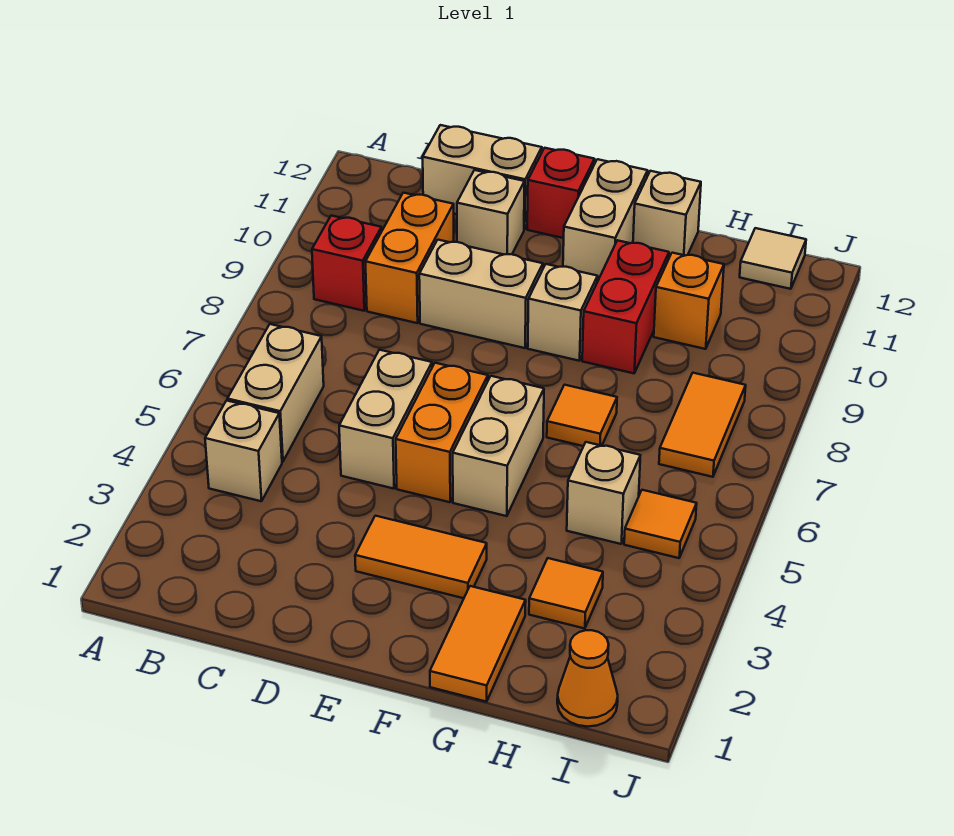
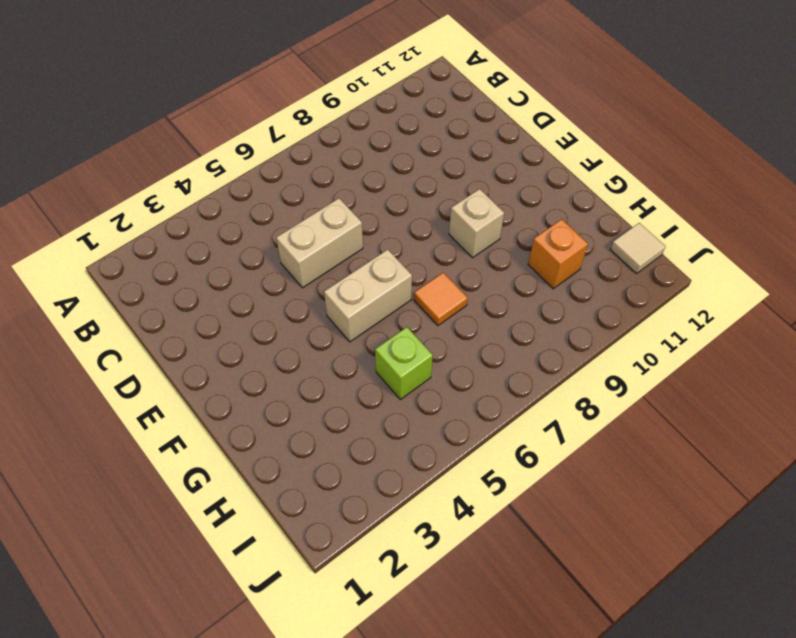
lime brick H5 level 1 -> tan brick H5 level 1
none -> tan brick B4 level 1
none -> tan brick B5:B6 level 1
none -> red brick B9 level 1

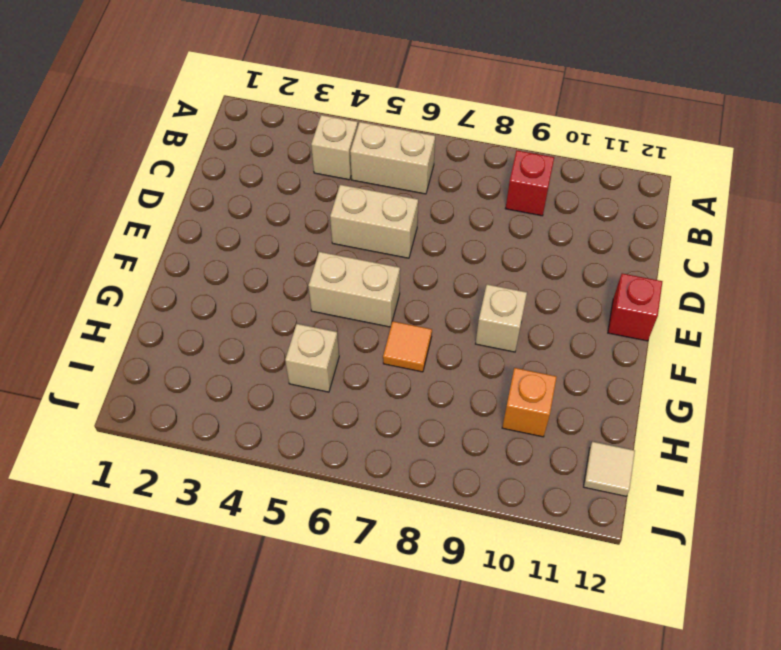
none -> orange brick C9:C10 level 1
none -> tan brick C12:D12 level 1
none -> tan brick D9:E9 level 1

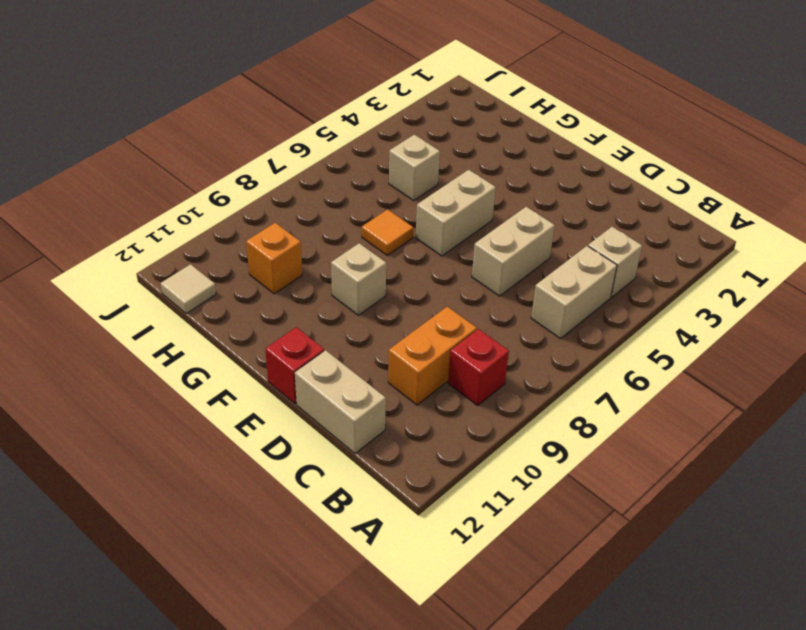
none -> tan brick D9:E9 level 1
none -> tan brick D11 level 1
none -> orange tile E3:F3 level 1

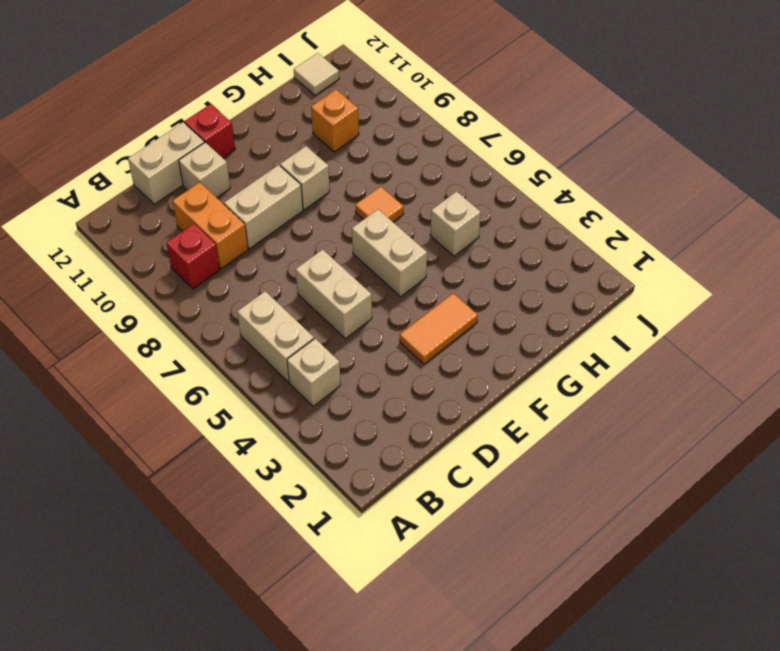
none -> orange brick E5:E6 level 1
none -> tan brick F11:F12 level 1
none -> orange tile G1:G2 level 1

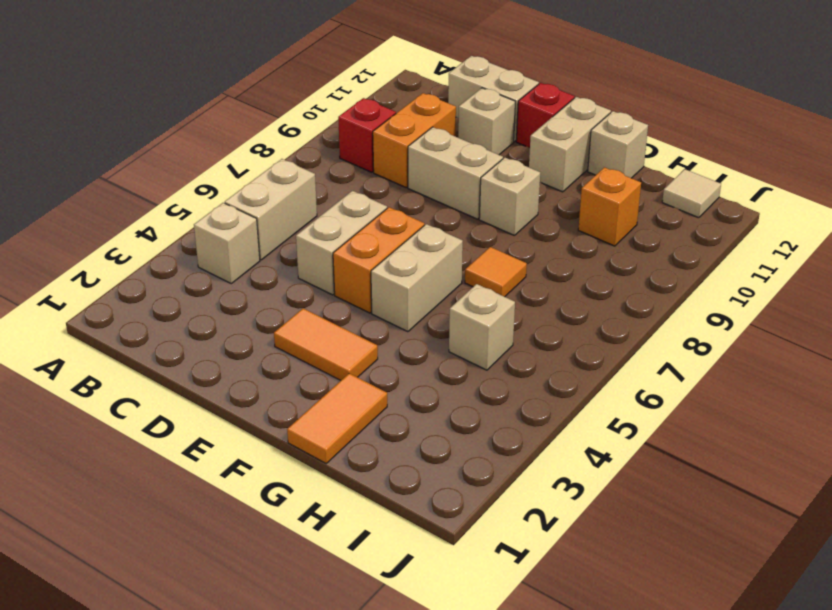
none -> red brick G9:G10 level 1
none -> orange tile H3 level 1
none -> orange cone I1 level 1

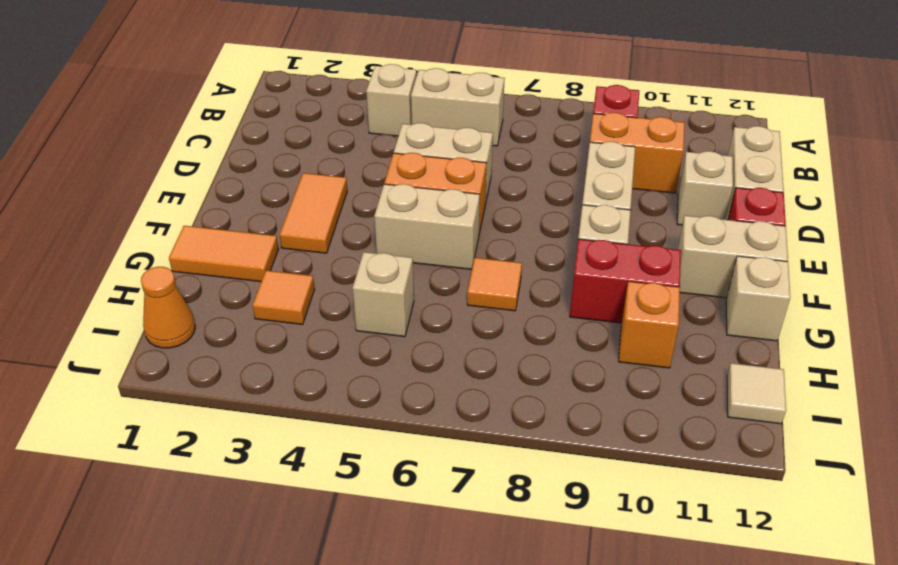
none -> orange tile I5 level 1
none -> orange tile I7:I8 level 1

